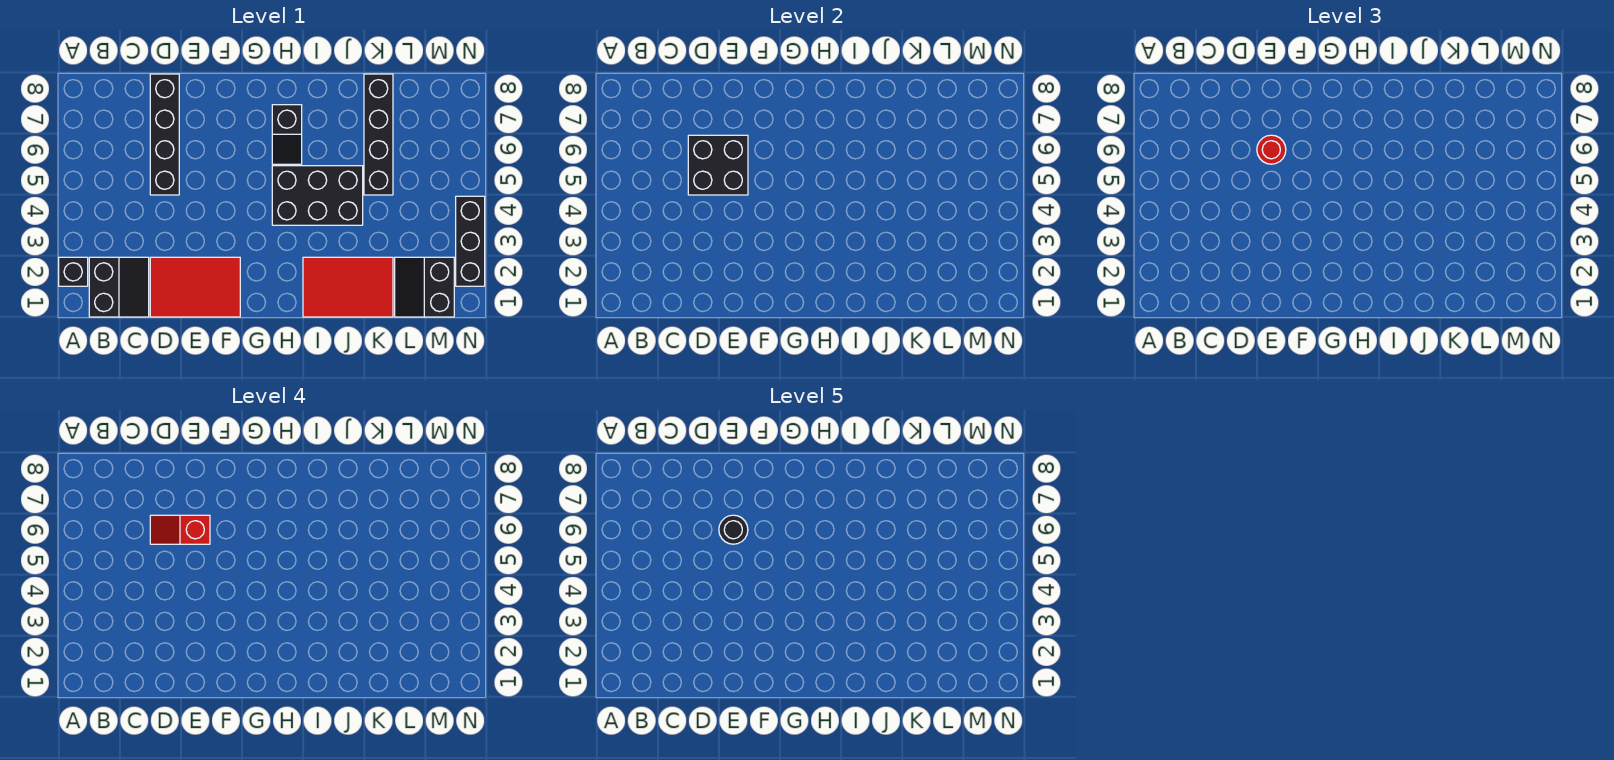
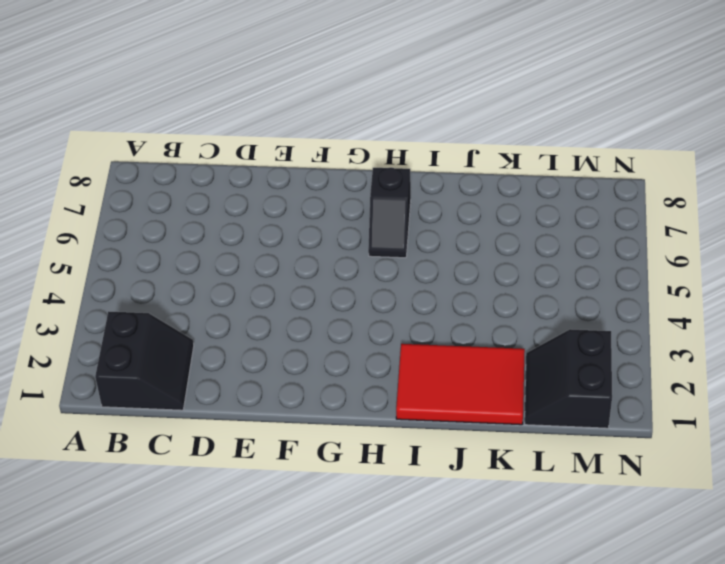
none -> black brick A2 level 1
none -> red tile D1:F2 level 1
none -> black brick D5:D8 level 1

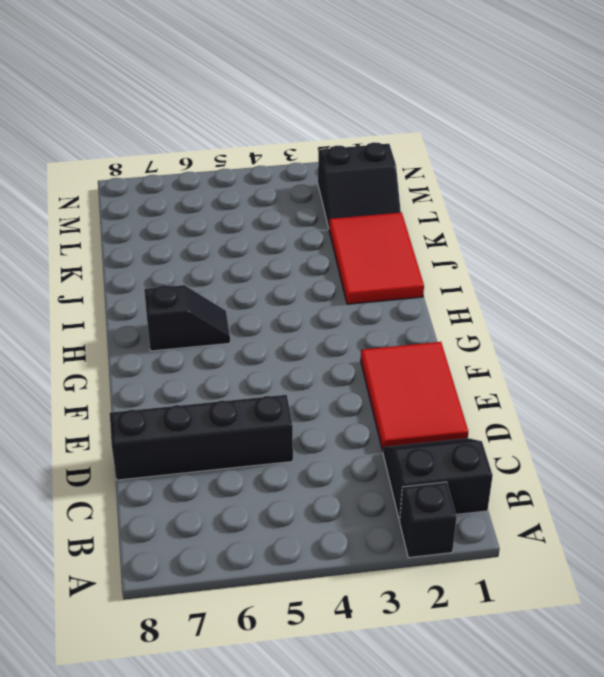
none -> black brick H4:J5 level 1
none -> black brick K5:K8 level 1
none -> black brick N2:N4 level 1

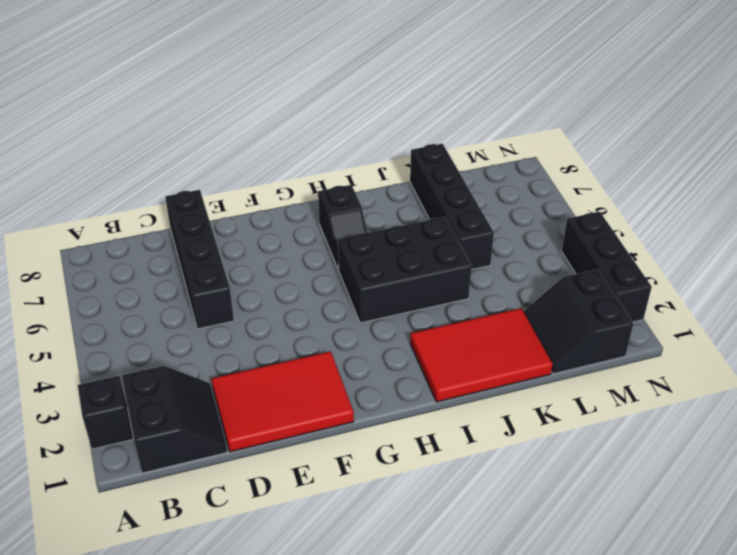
none -> black brick D5:E6 level 2
none -> red round brick E6 level 3
none -> red slope D6:E6 level 4 top E

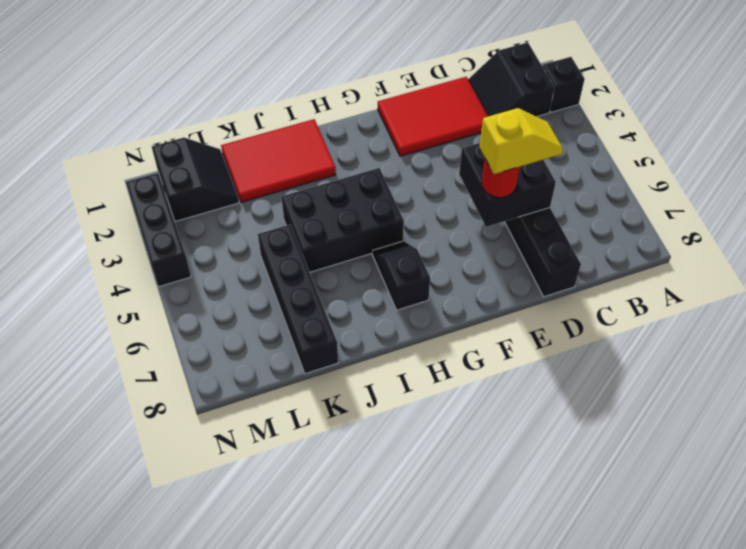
yellow slope D6:E6 level 4 top E -> red slope D6:E6 level 4 top E
none -> black round brick E6 level 5

